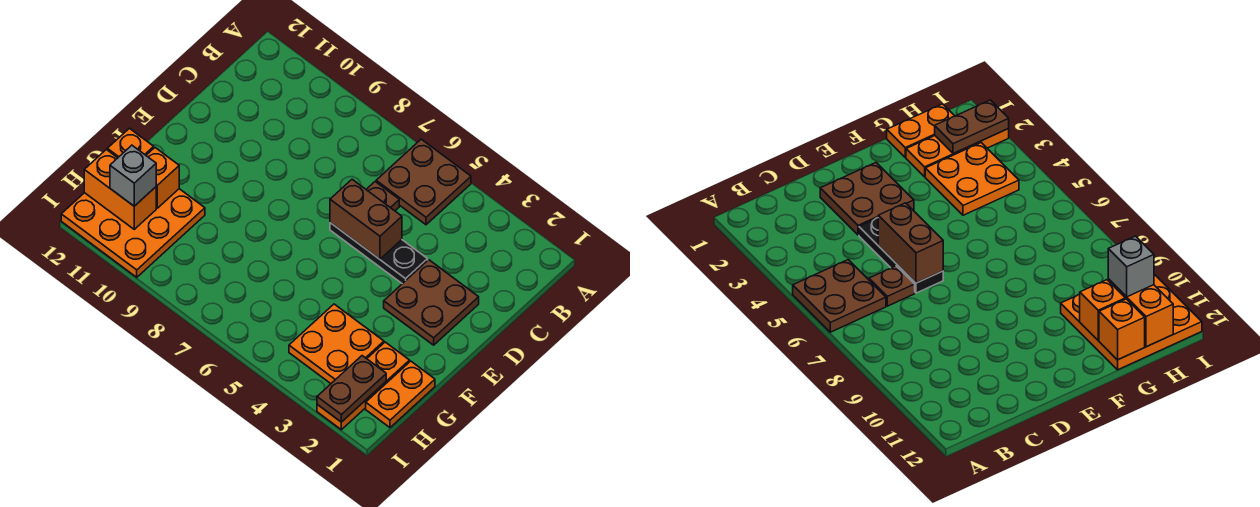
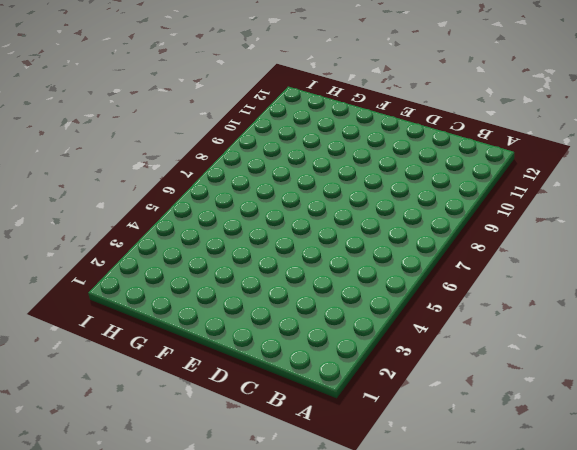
none -> brown plate A5:B6 level 1
none -> brown plate C6 level 1
none -> brown plate D2:E3 level 1

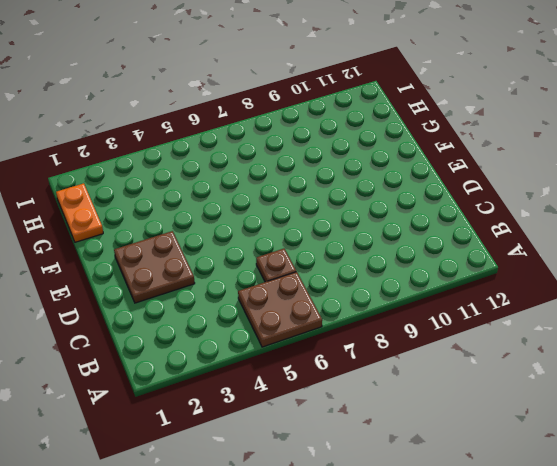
none -> black plate D4:D6 level 1
none -> orange plate G2:I2 level 1
none -> orange plate G3:H4 level 1

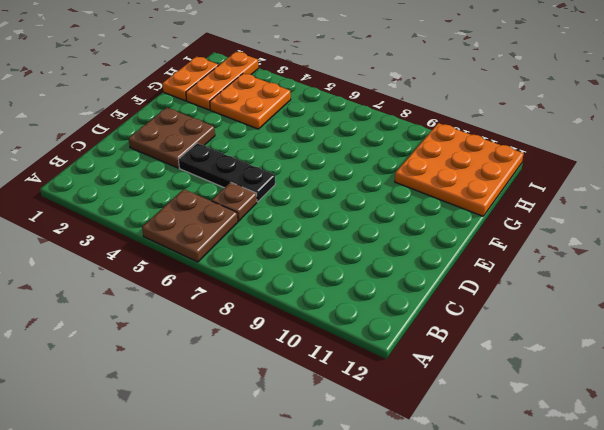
none -> brown brick D5:D6 level 2
none -> orange brick G11 level 2
none -> orange brick G12 level 2

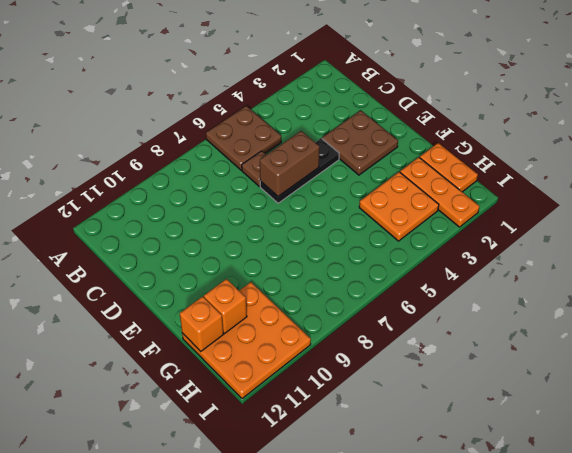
none -> brown plate H2:I2 level 2
none -> orange brick H11:H12 level 2
none -> grey brick H11 level 3

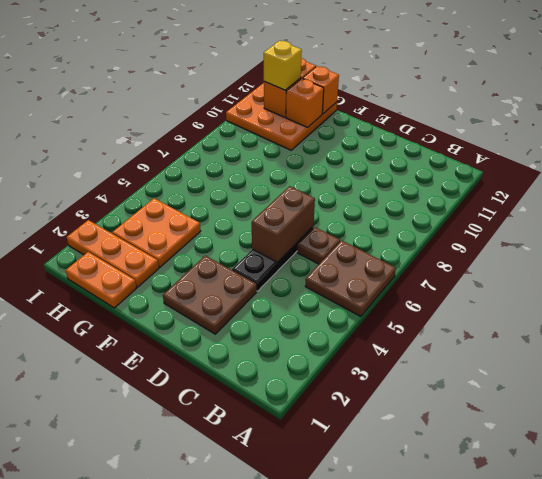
yellow brick H11 level 3 -> grey brick H11 level 3
none -> brown plate H2:I2 level 2

